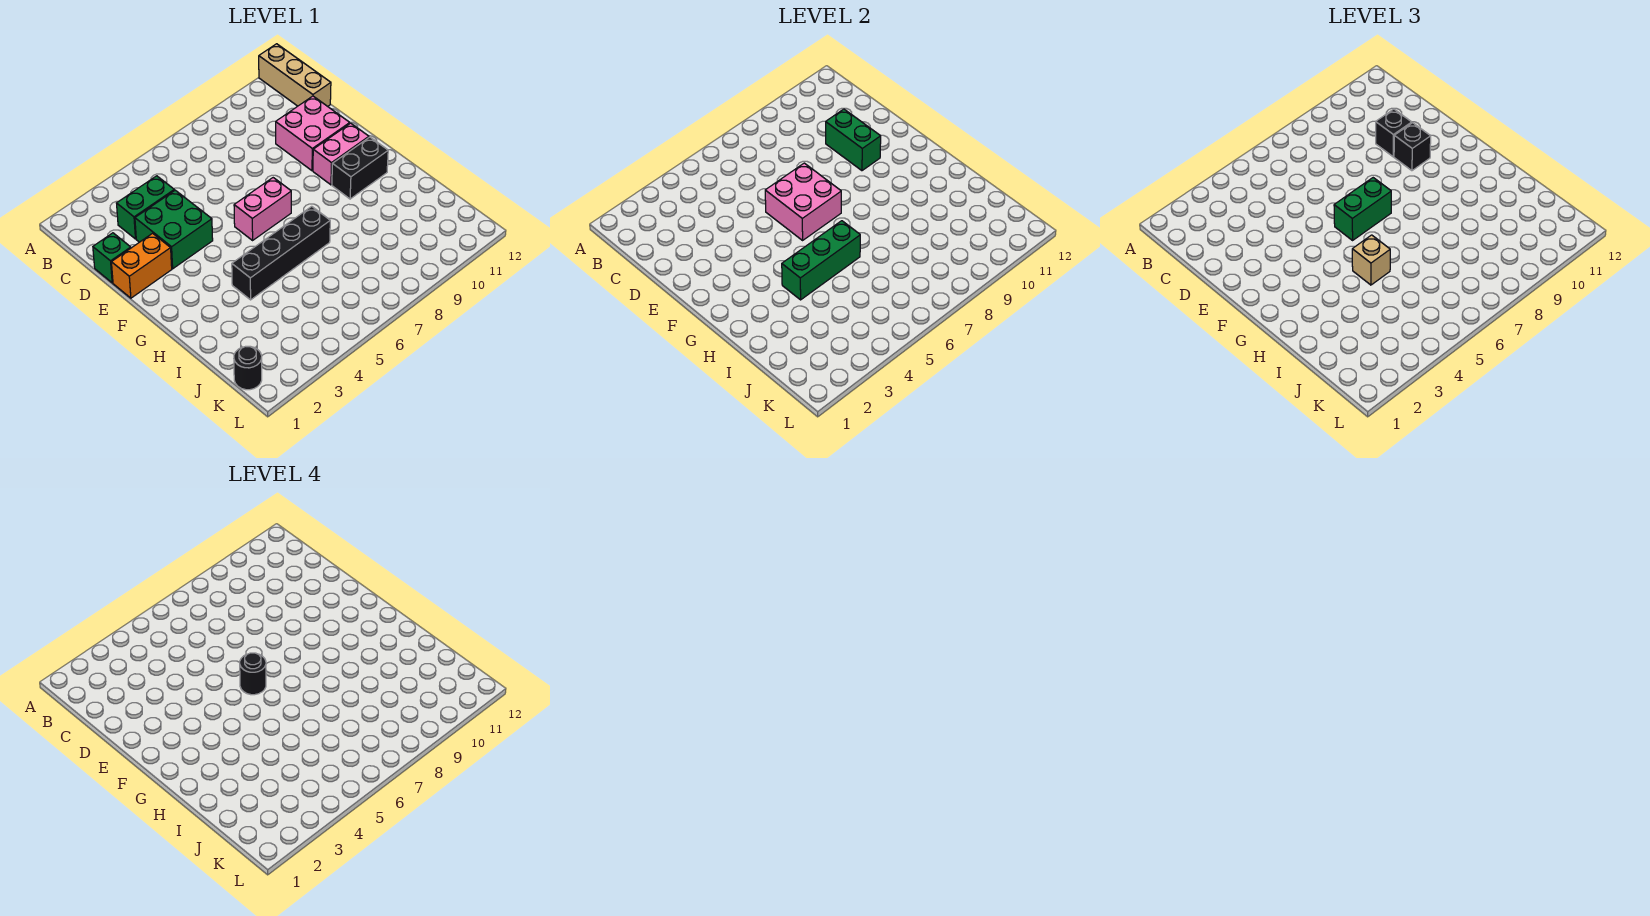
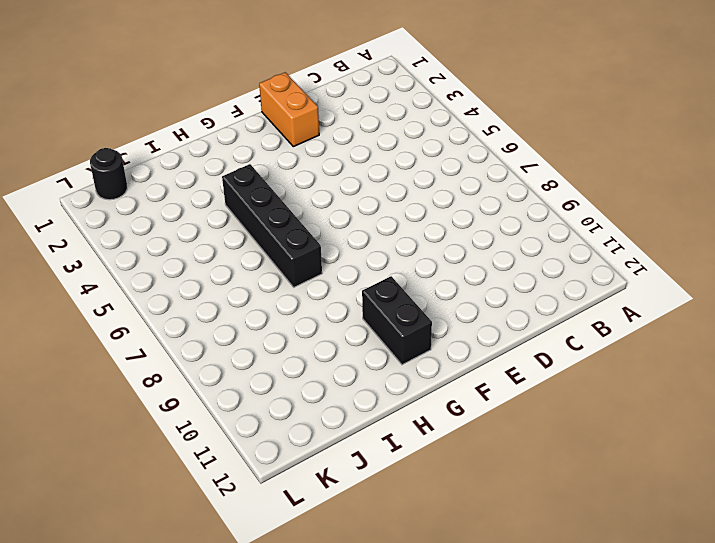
none -> tan brick A12:C12 level 1
none -> green brick C3:C4 level 1
none -> green brick D1 level 1

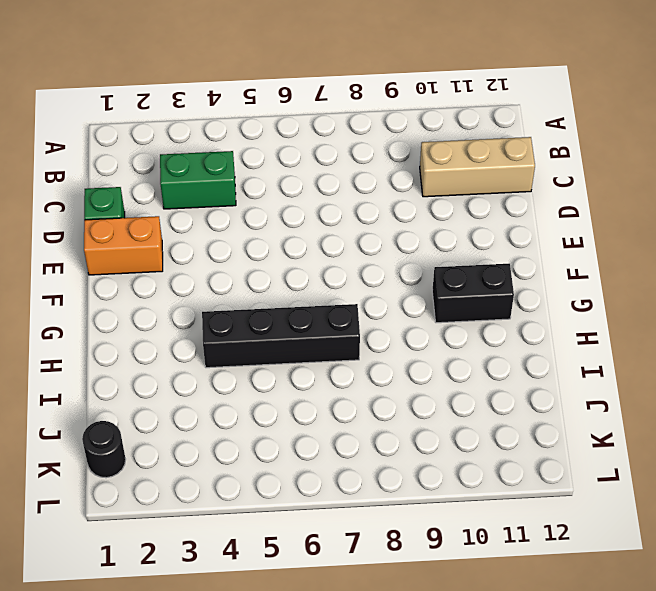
tan brick C10:C12 level 1 -> tan brick A12:C12 level 1
none -> green brick D3:E4 level 1
none -> pink brick D10:E11 level 1
none -> pink brick F6:F7 level 1

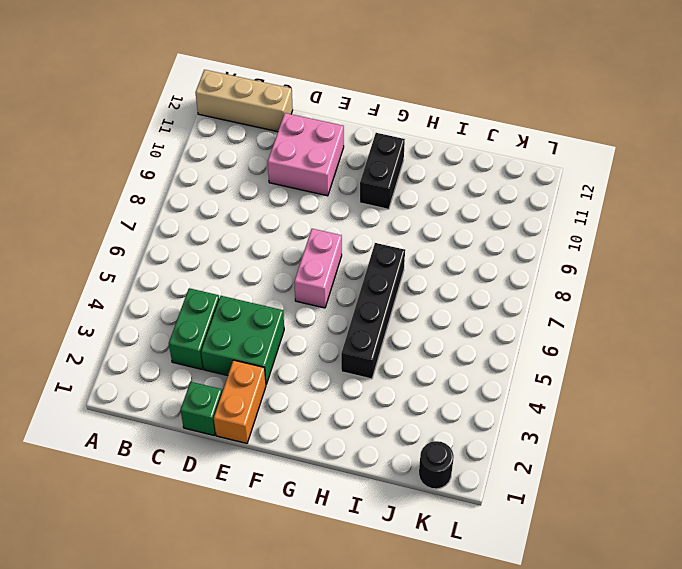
none -> pink brick F10:F11 level 1
none -> green brick D10:E10 level 2
none -> pink brick E6:F7 level 2

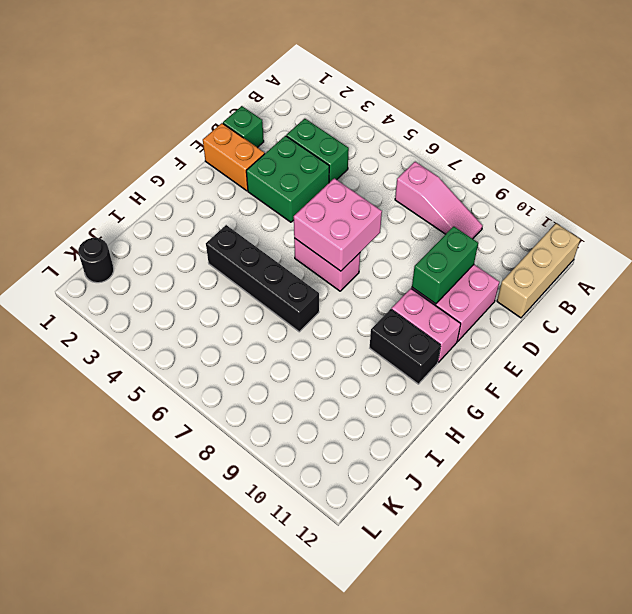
pink slope B7:B9 level 1 top 7 -> none
none -> green brick H4:H6 level 2
none -> black brick D10 level 3
none -> black brick E10 level 3

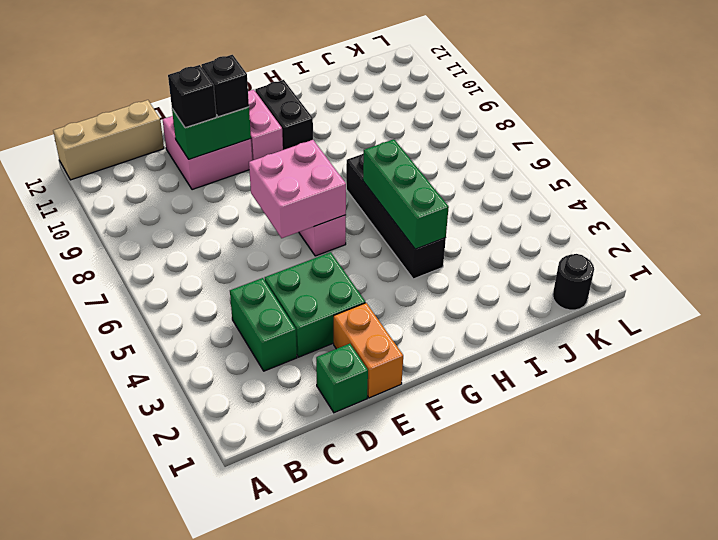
none -> green brick F6:F7 level 3
none -> tan brick H5 level 3
none -> black round brick F6 level 4

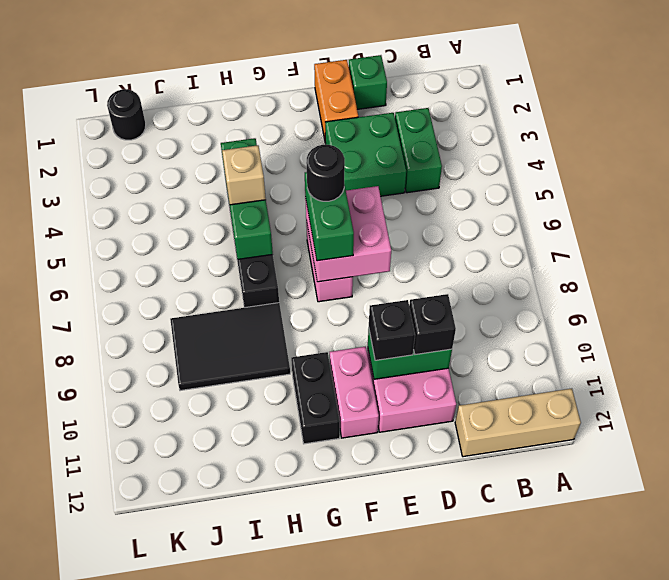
black tile H8:J9 level 1 -> none

